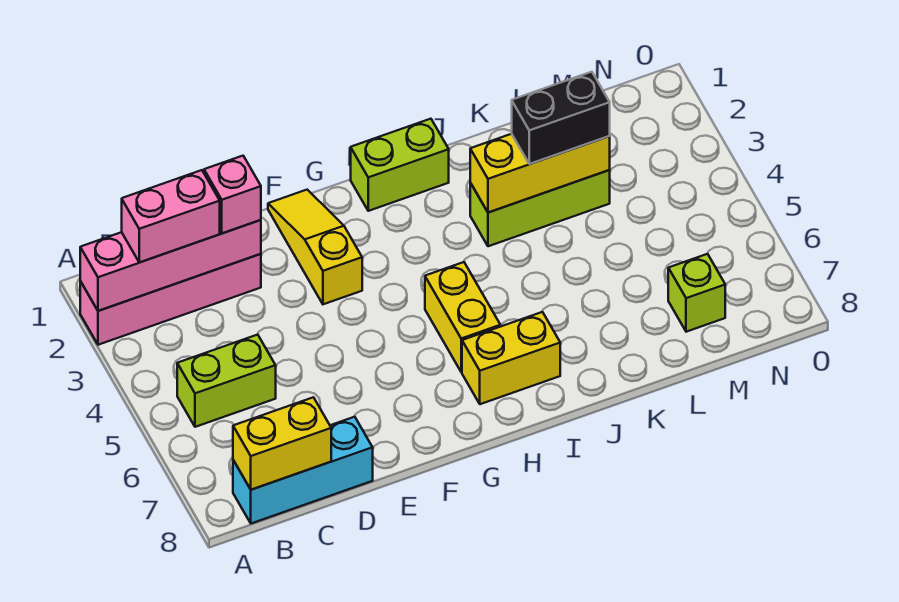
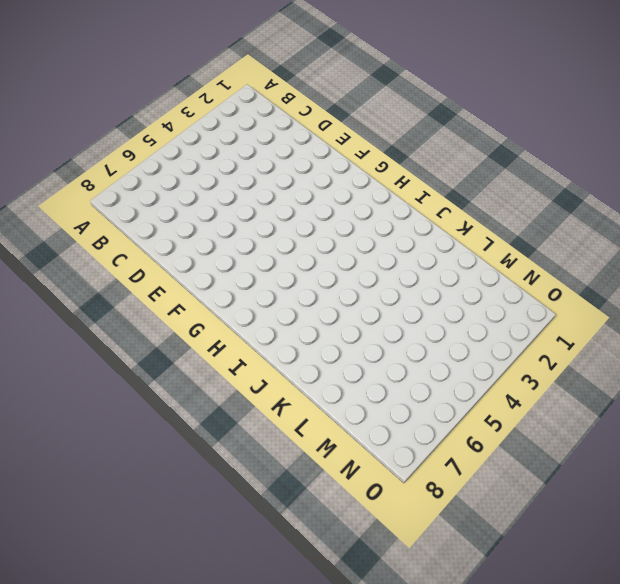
none -> pink brick A2:D2 level 1
none -> lime brick B5:C5 level 1
none -> cyan brick B8:D8 level 1

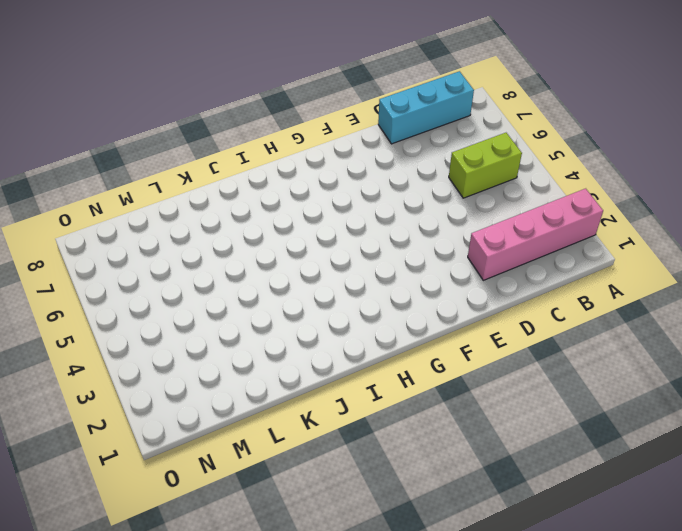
none -> yellow slope F1:F3 level 1 top 3
none -> lime brick H1:I1 level 1
none -> yellow brick H5:H6 level 1

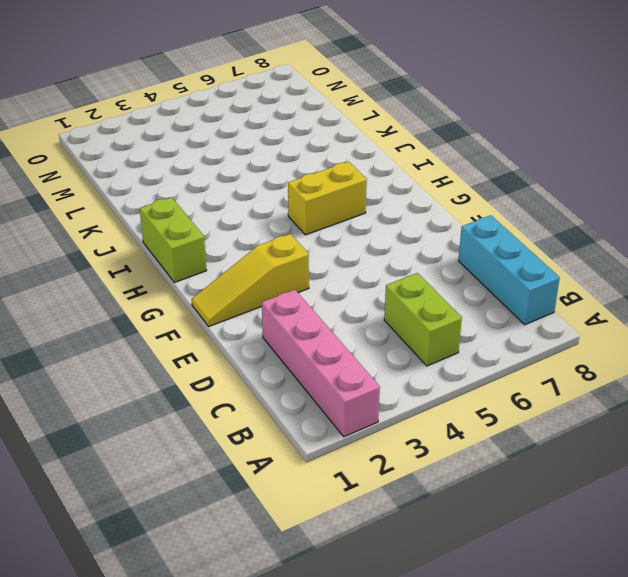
none -> yellow brick H7:I7 level 1
none -> lime brick J3:L3 level 1
none -> lime brick M7 level 1

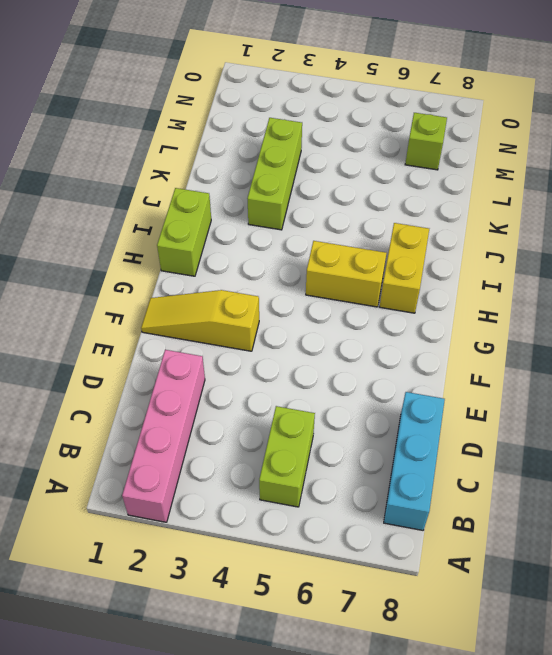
none -> pink brick A2:D2 level 2
none -> yellow brick B8:C8 level 2
none -> yellow brick J3:L3 level 2

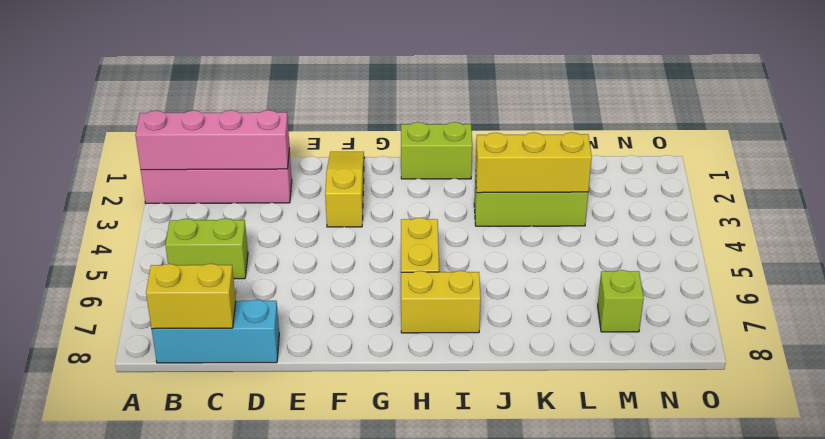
none -> pink brick B2:C2 level 3
none -> pink brick D2 level 3
none -> black brick K3:L3 level 3

